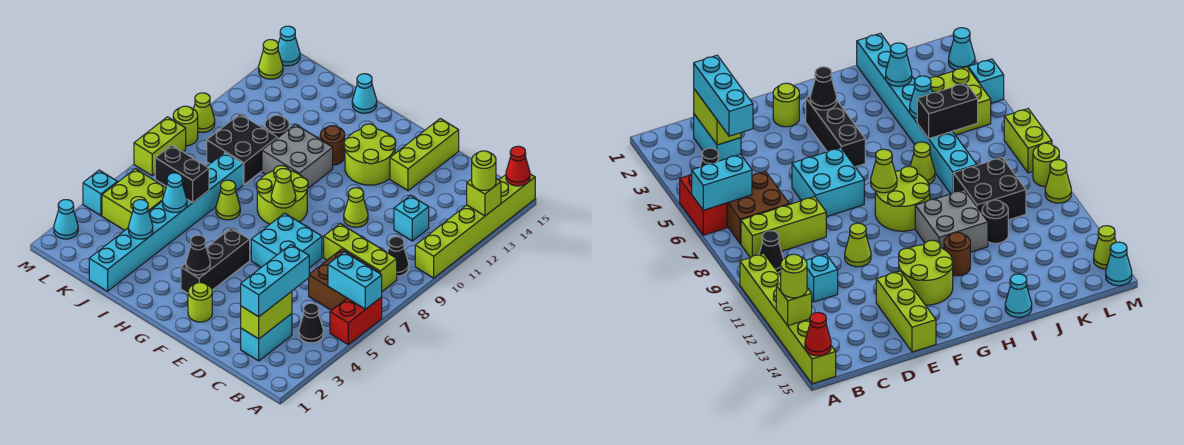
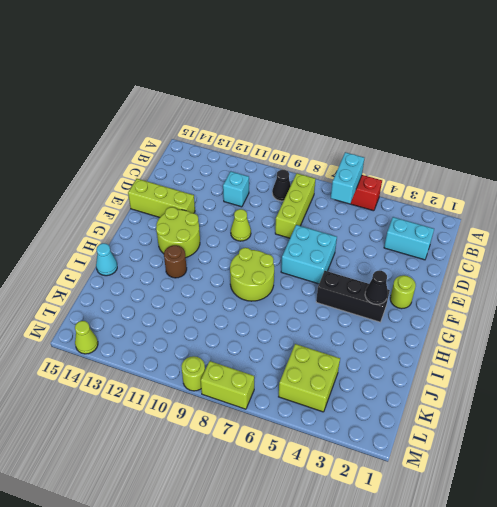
none -> lime brick A10:A15 level 1
none -> black cone B4 level 1
none -> brown brick B6:C7 level 1
none -> grey brick H10:I11 level 1

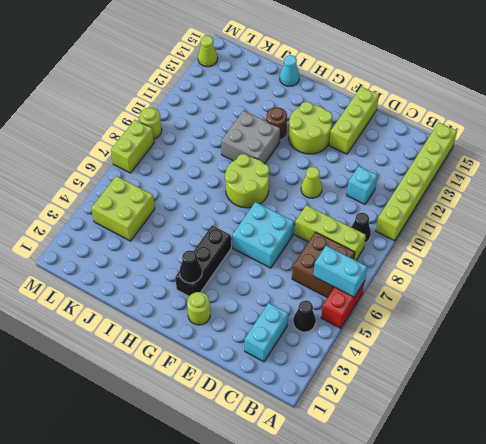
none -> lime cone I7 level 1
none -> cyan brick J1:J8 level 1
none -> black brick J9:K10 level 1
none -> black round brick J11 level 1

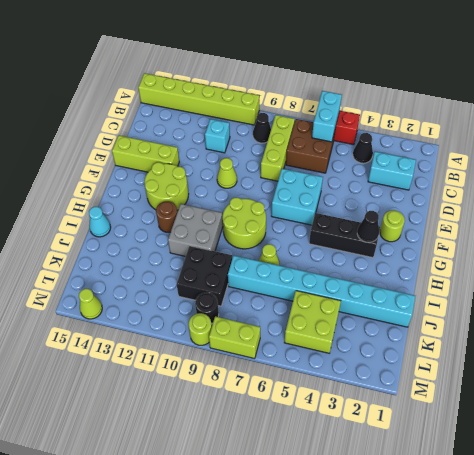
black round brick L9 level 1 -> black round brick J11 level 1
none -> cyan cone M2 level 1
none -> cyan brick M4 level 1
none -> lime cone M10 level 1
none -> cyan cone M15 level 1

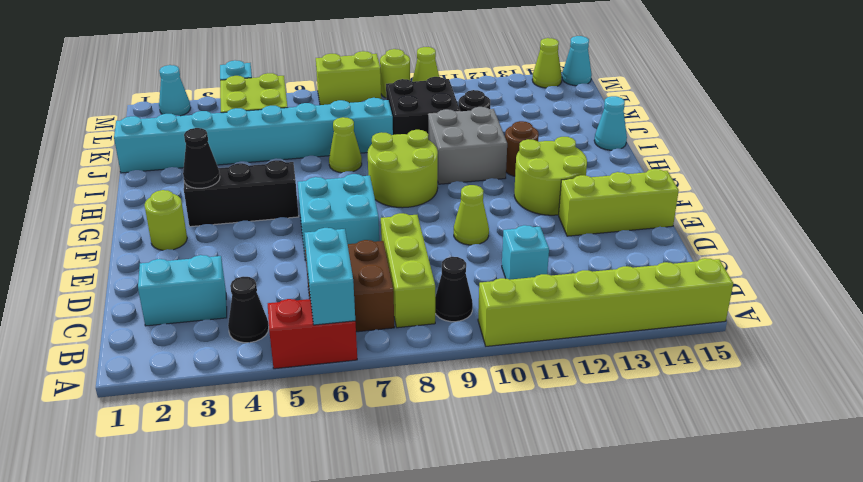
none -> lime brick A13 level 2
none -> red cone A15 level 2
none -> lime brick C2:C3 level 2
none -> lime cone G8 level 2

